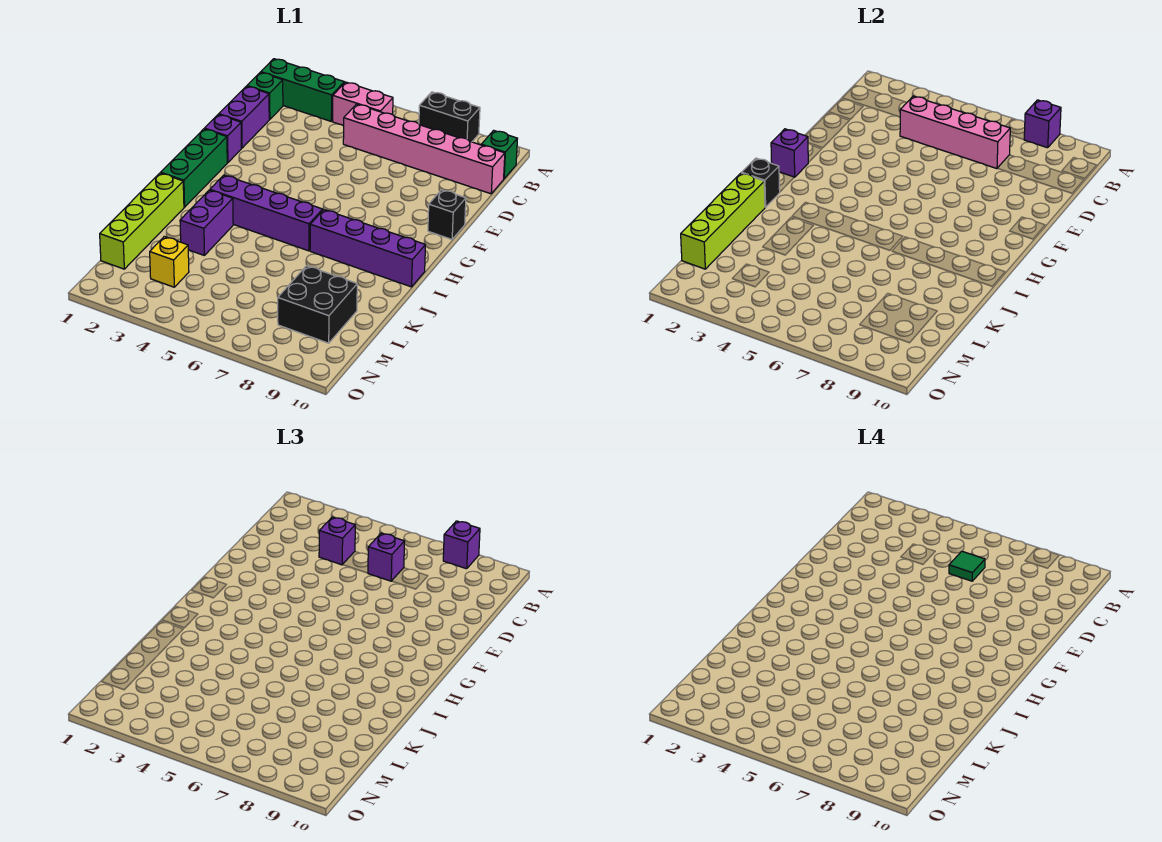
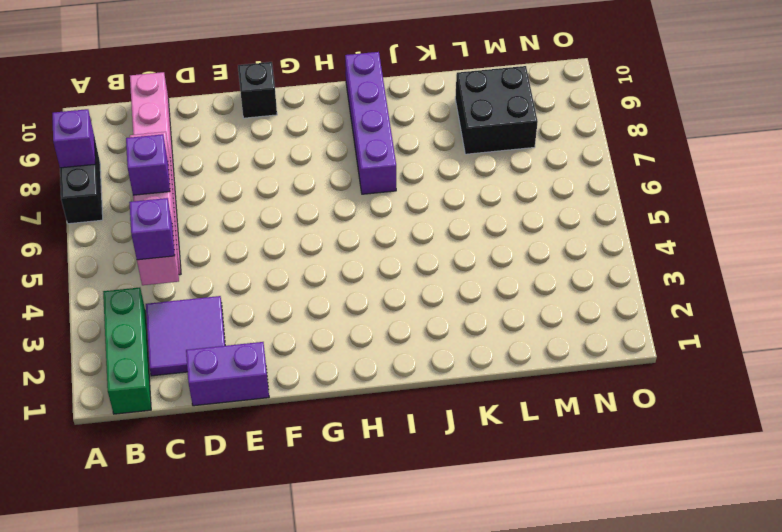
purple tile C2:D3 level 1 -> none
none -> pink brick B4:B5 level 1
none -> green brick B10 level 1
none -> green brick C1 level 1

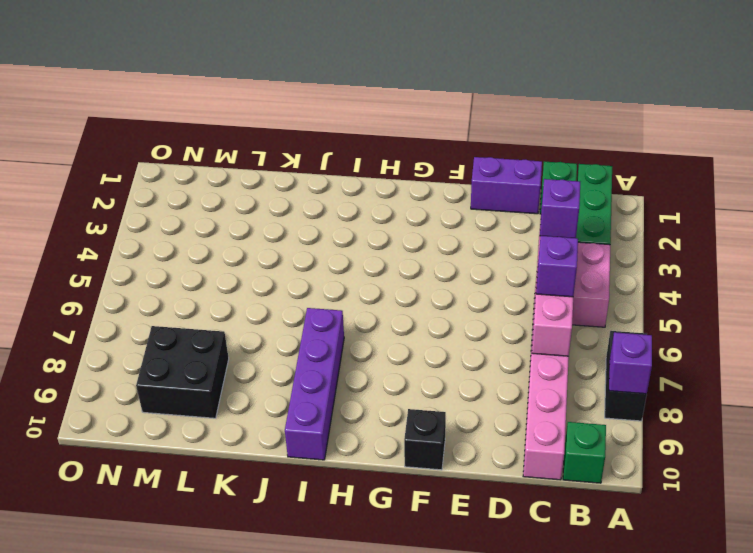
none -> purple brick F1 level 1
none -> green brick G1:I1 level 1
none -> purple brick I3:I6 level 1

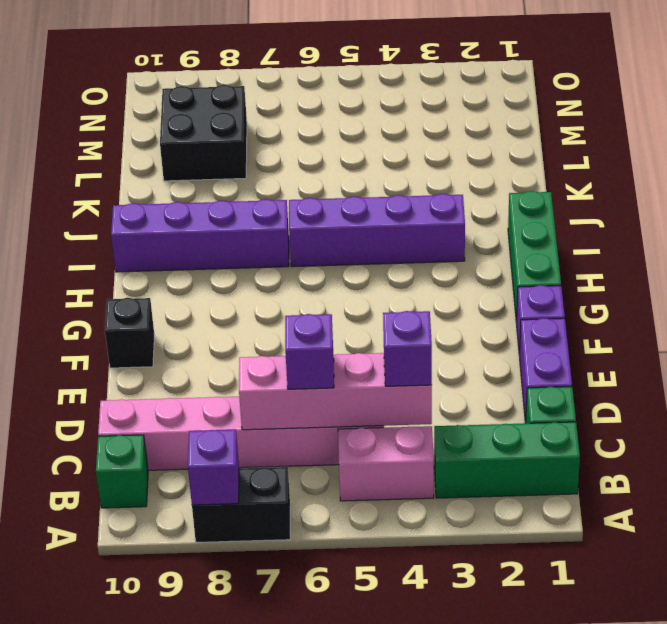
none -> lime brick J1:M1 level 1
none -> purple brick J3:K3 level 1
none -> yellow brick M3 level 1

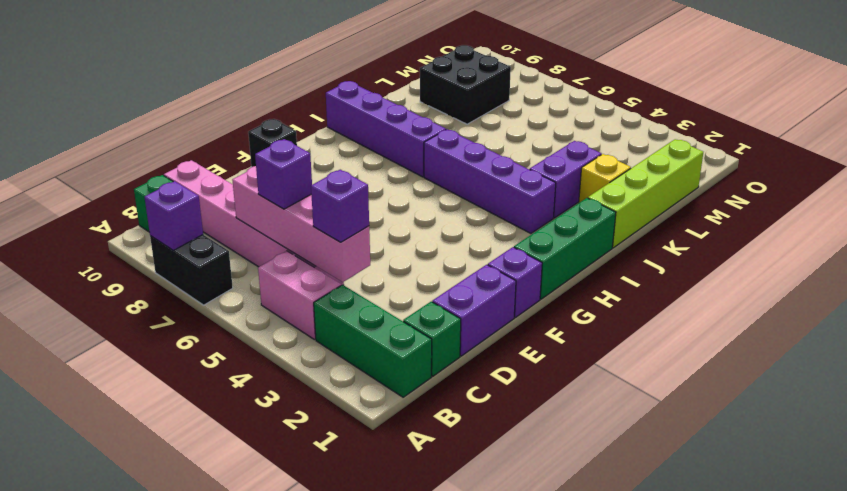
yellow brick K2 level 1 -> yellow brick M3 level 1
none -> purple brick G1 level 2
none -> black brick I1 level 2
none -> lime brick J1:M1 level 2

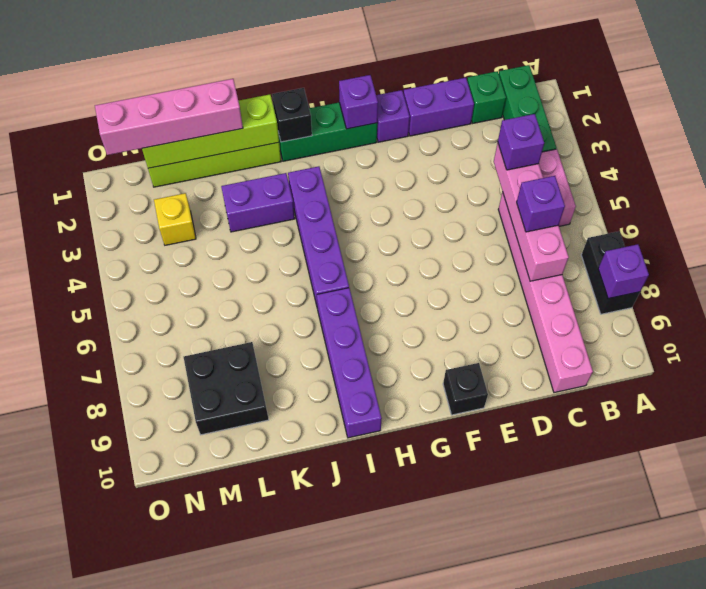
pink brick K1:N1 level 3 -> none
none -> green brick B10 level 1
none -> purple brick A8 level 3
none -> green tile C6 level 4

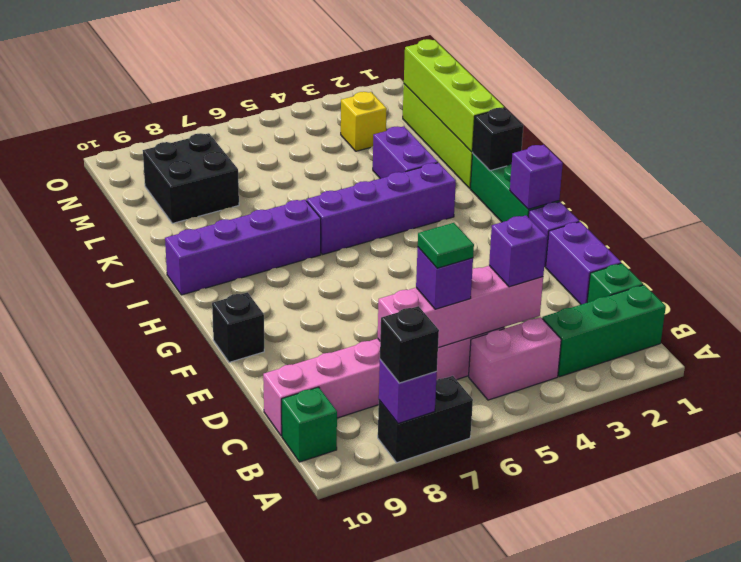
black brick A8 level 3 -> purple brick A8 level 3

